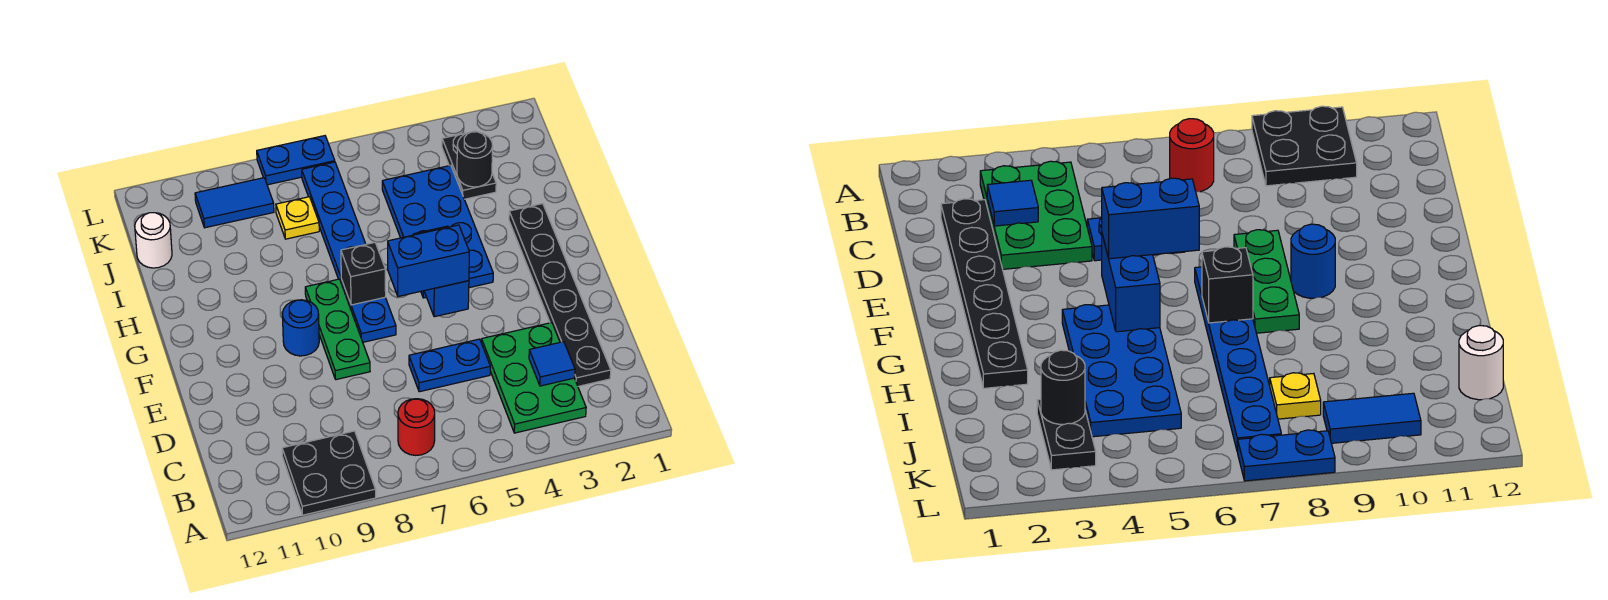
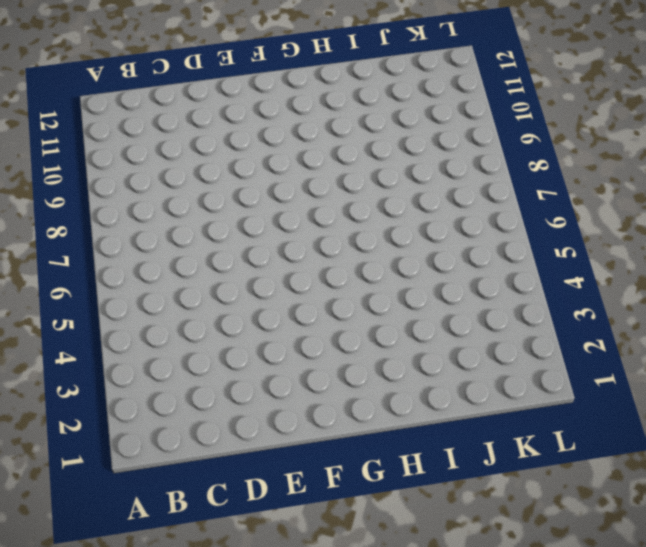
none -> black plate A9:B10 level 1
none -> green plate B3:D4 level 1
none -> red round brick B7 level 1

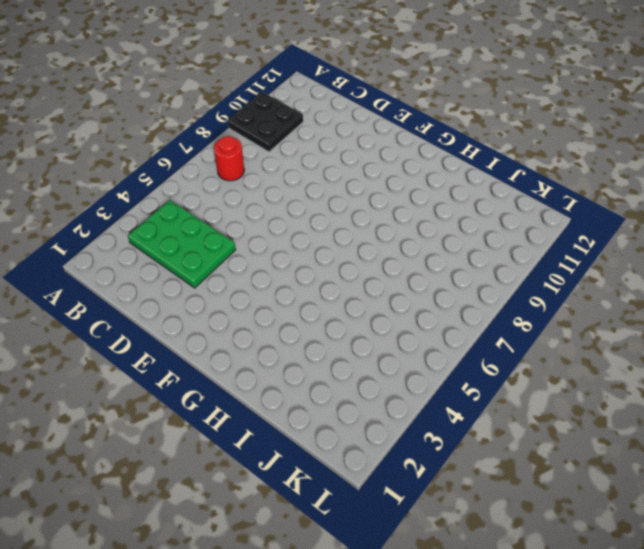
none -> black plate C2:H2 level 1
none -> blue plate D5:D6 level 1
none -> green plate E8:G8 level 1

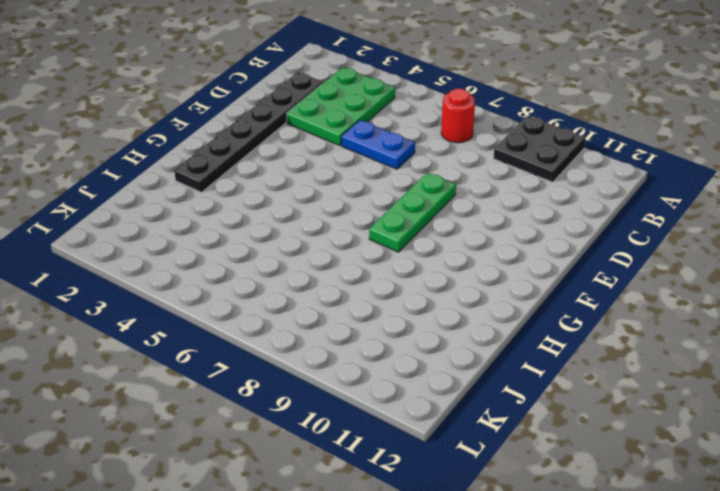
none -> blue plate F7:K7 level 1
none -> blue round brick F9 level 1
none -> blue plate G4:J5 level 1

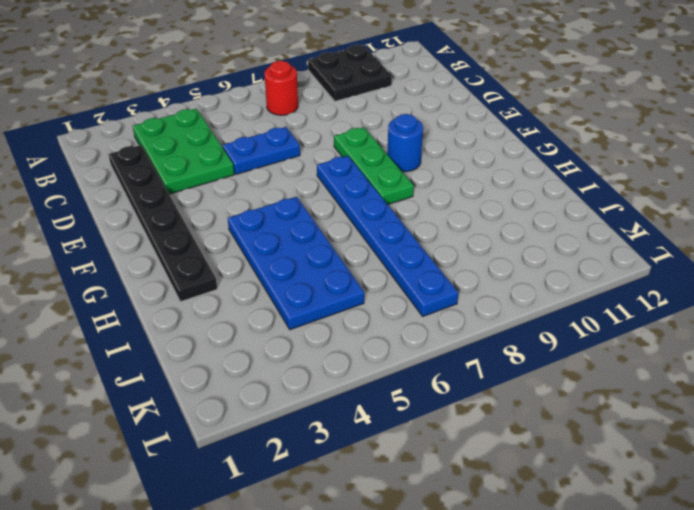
none -> black plate J3:K3 level 1
none -> yellow plate J8 level 1
none -> white round brick J12 level 1

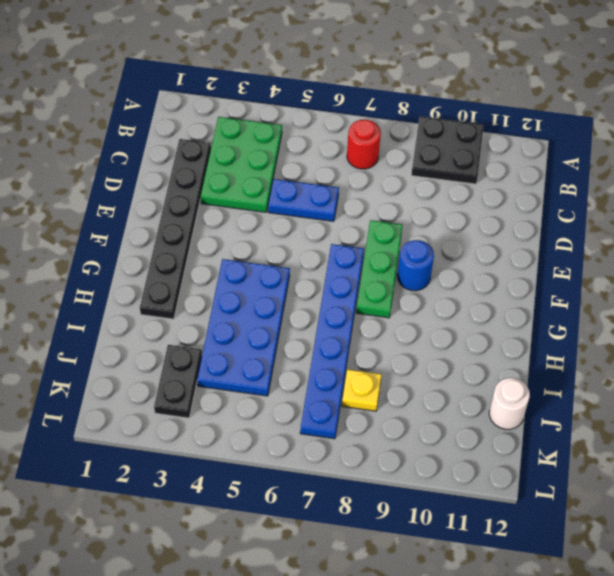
none -> blue tile K9:K10 level 1
none -> blue plate L7:L8 level 1
none -> blue tile C3 level 2

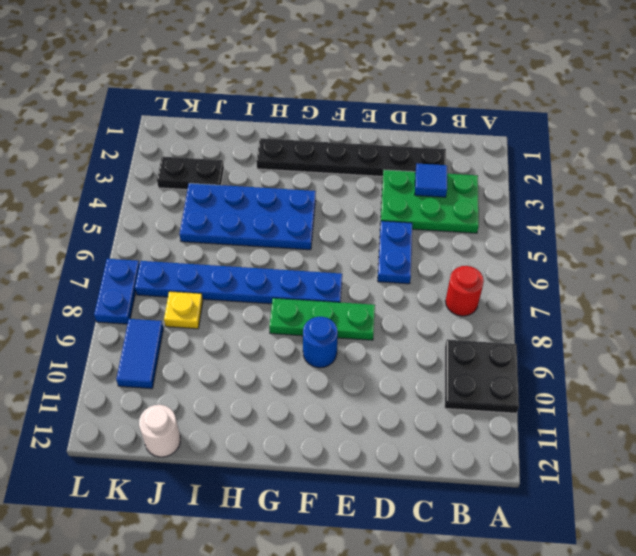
none -> blue brick F5:G5 level 2
none -> black brick G7 level 2
none -> black round brick J3 level 2

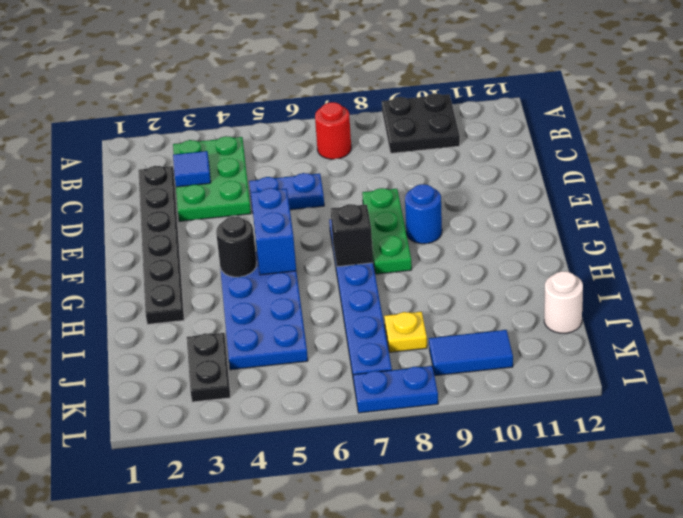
black round brick G4 level 2 -> black round brick J3 level 2
none -> blue brick F5:F6 level 3

